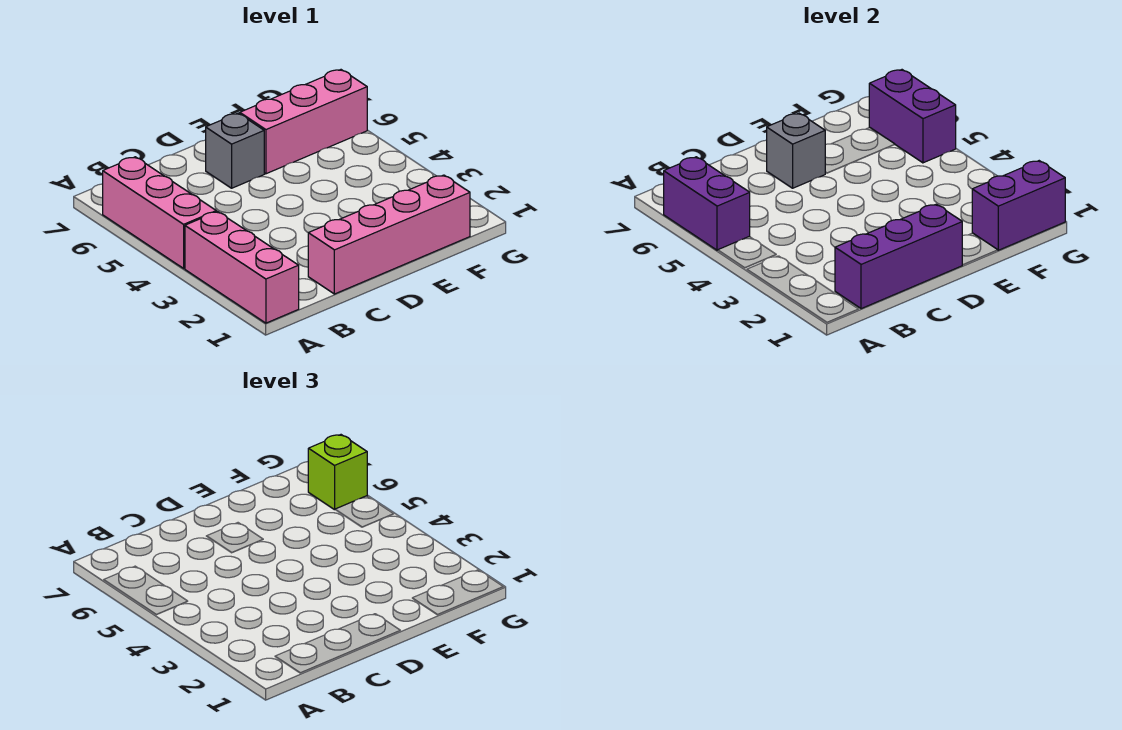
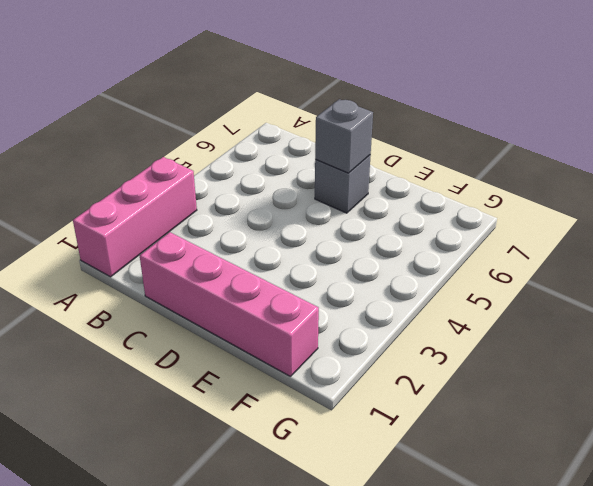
none -> pink brick A4:A6 level 1
none -> pink brick E6:G6 level 1

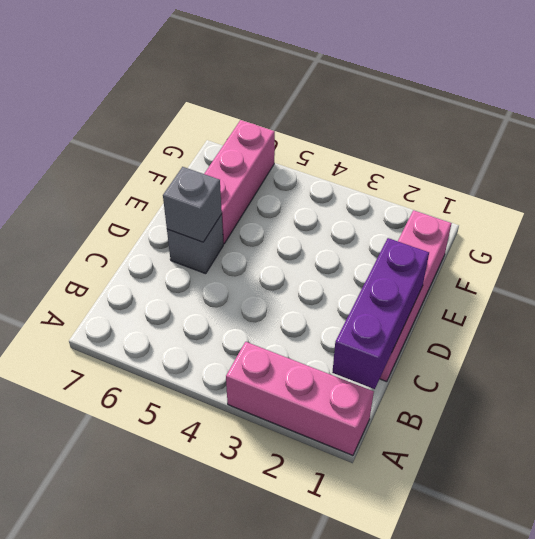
none -> pink brick A4:A6 level 1
none -> purple brick A5:A6 level 2

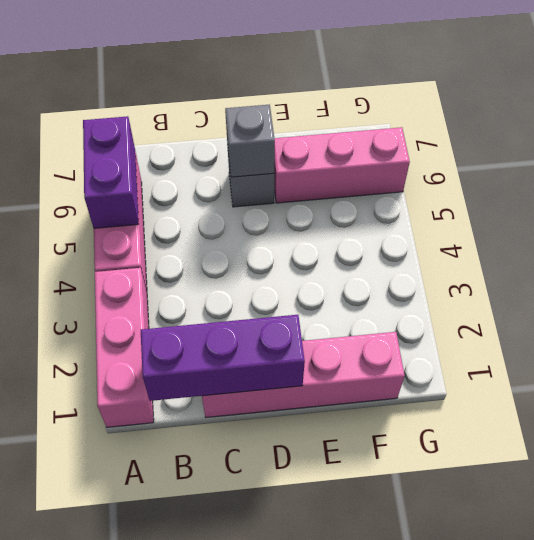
none -> purple brick F1:G1 level 2
none -> purple brick G5:G6 level 2

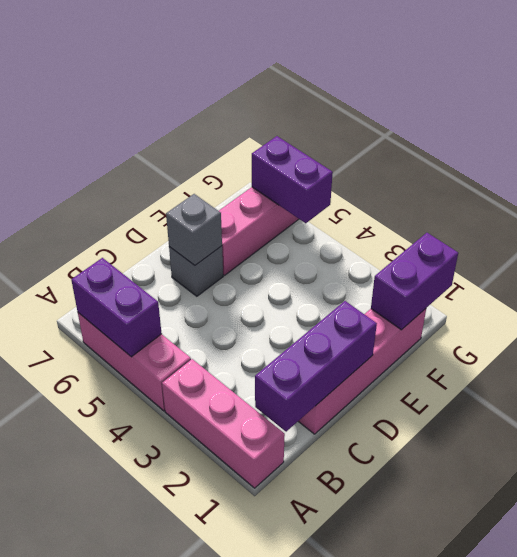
none -> lime brick G6 level 3

